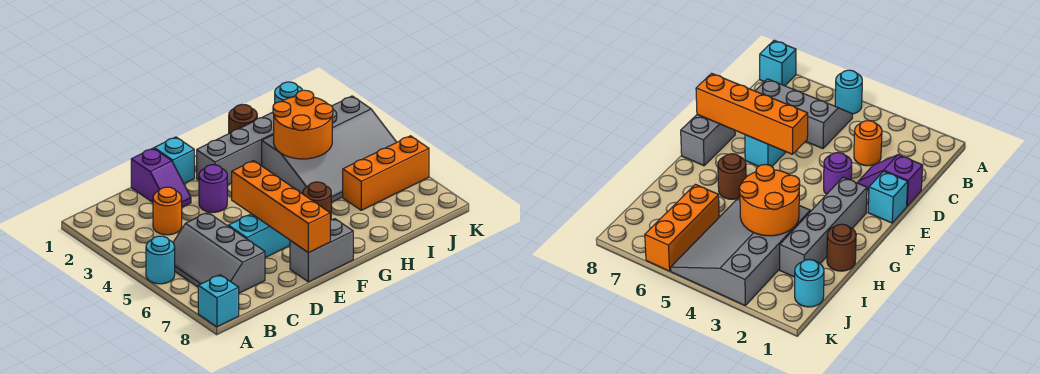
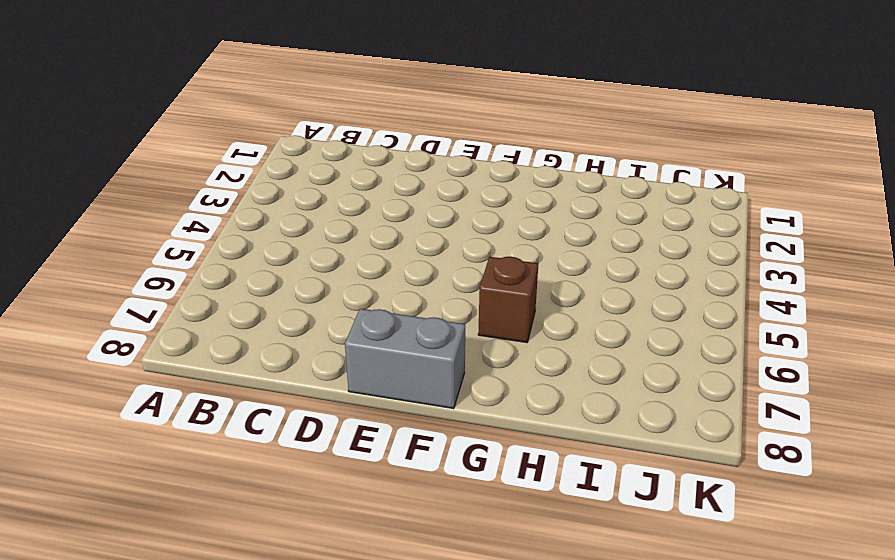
brown brick G6 level 1 -> brown round brick G6 level 1
none -> cyan round brick A5 level 1
none -> cyan brick A8 level 1
none -> grey slope B5:C7 level 1 top C

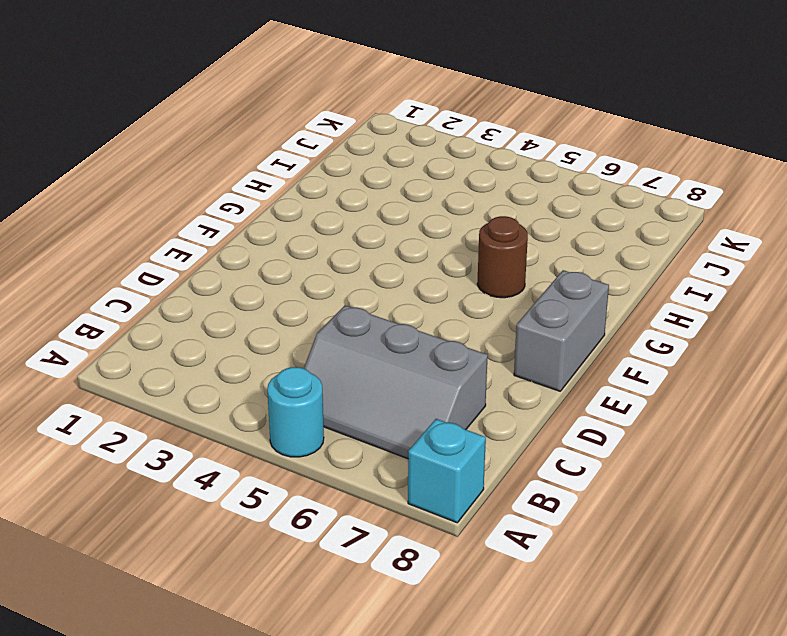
none -> orange round brick C3 level 1
none -> purple slope D1:D2 level 1 top 1
none -> cyan brick D6:E6 level 1

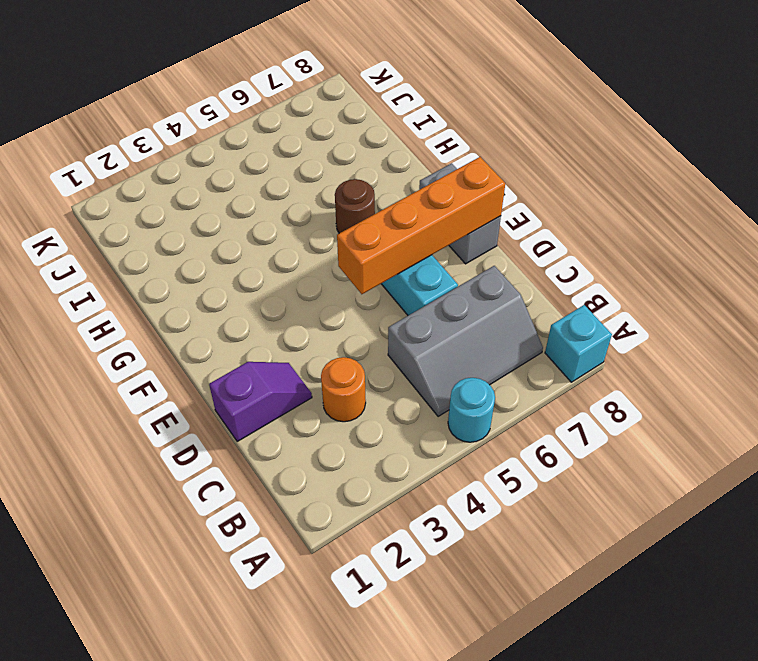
none -> cyan brick E1 level 1
none -> purple round brick E3 level 1
none -> grey brick F2:I2 level 1

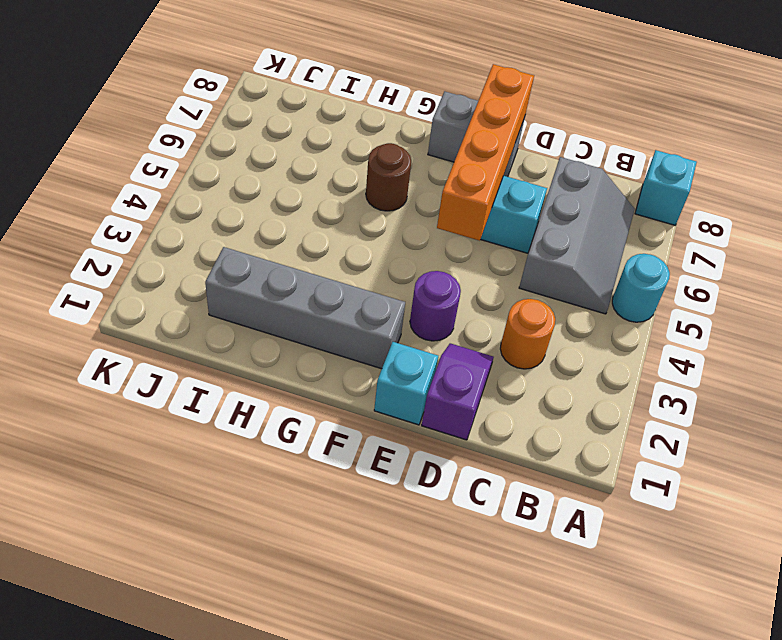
none -> brown round brick H1 level 1
none -> grey slope H3:K5 level 1 top 3
none -> orange brick I6:K6 level 1

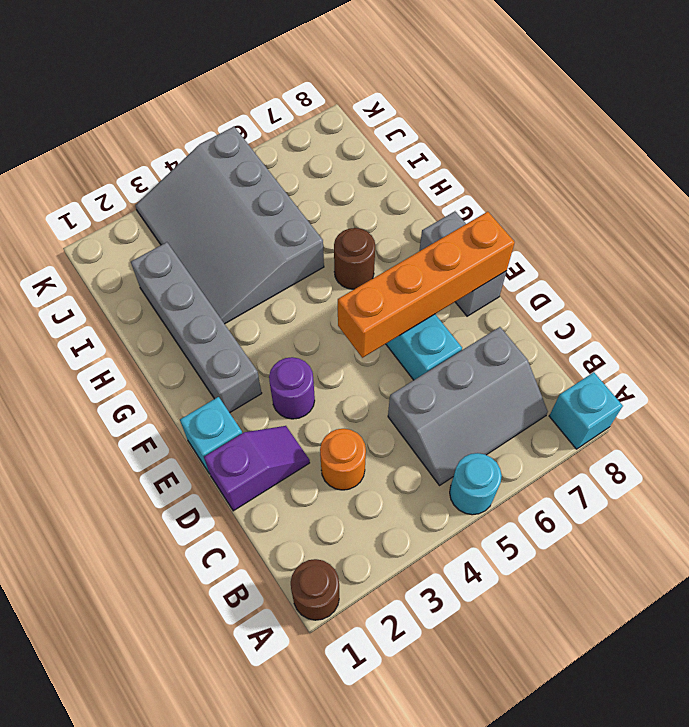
brown round brick A1 level 1 -> brown round brick H1 level 1
grey slope H3:K5 level 1 top 5 -> grey slope H3:K5 level 1 top 3
none -> orange brick I6:K6 level 1
none -> cyan round brick J1 level 1
none -> orange round brick H3:I4 level 2

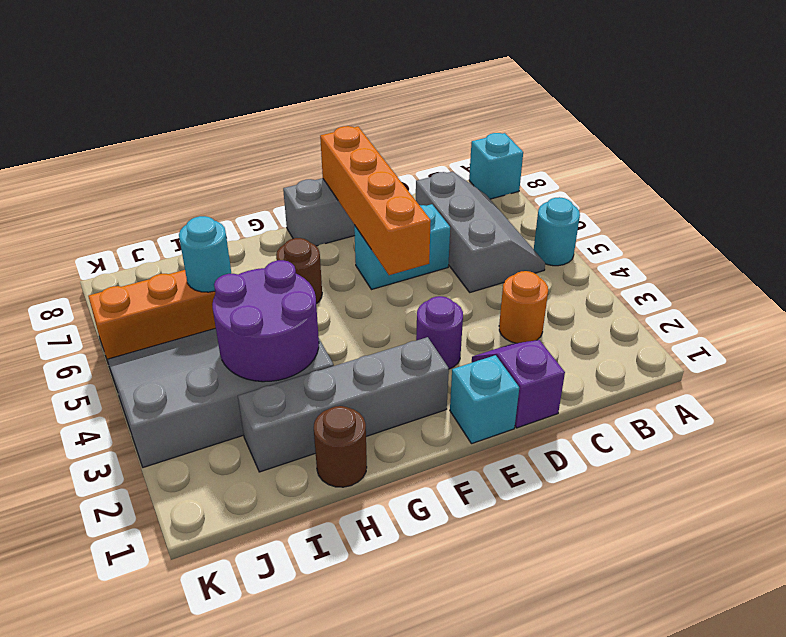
purple round brick H3:I4 level 2 -> orange round brick H3:I4 level 2
cyan round brick I6 level 2 -> cyan round brick J1 level 1

